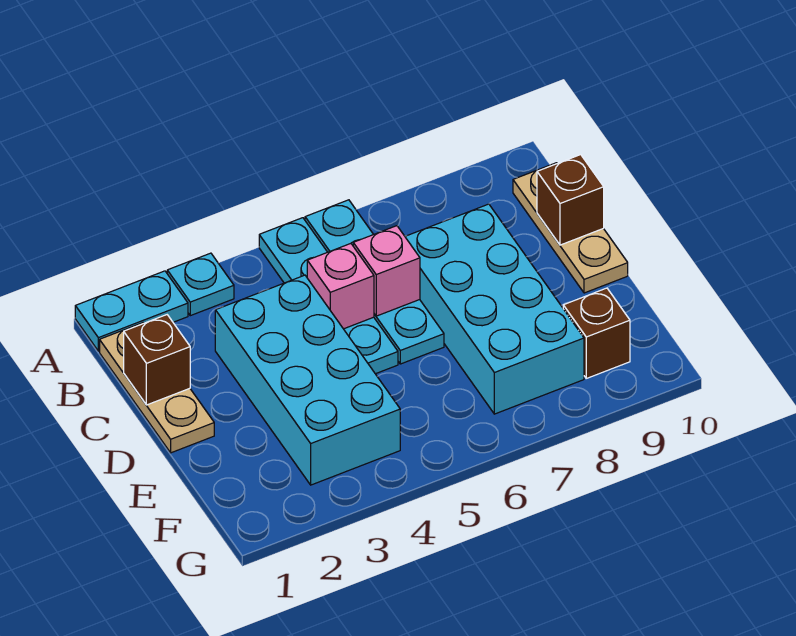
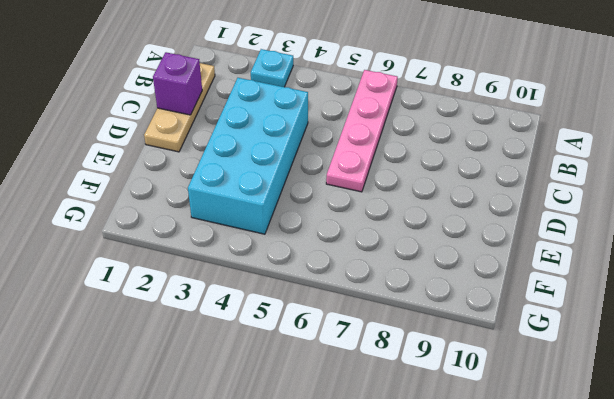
pink plate A6:D6 level 1 -> cyan plate A6:D6 level 1
purple brick C1 level 2 -> brown brick C1 level 2
none -> cyan plate A1:A2 level 1
none -> cyan plate A5:D5 level 1
none -> tan plate B10:D10 level 1

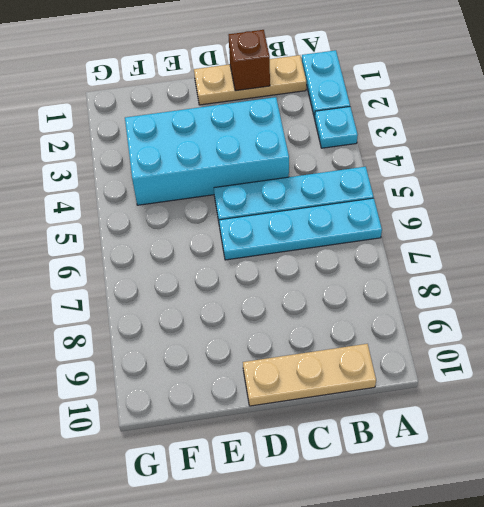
none -> cyan brick C7:F8 level 1
none -> brown brick F9 level 1
none -> pink brick C5 level 2

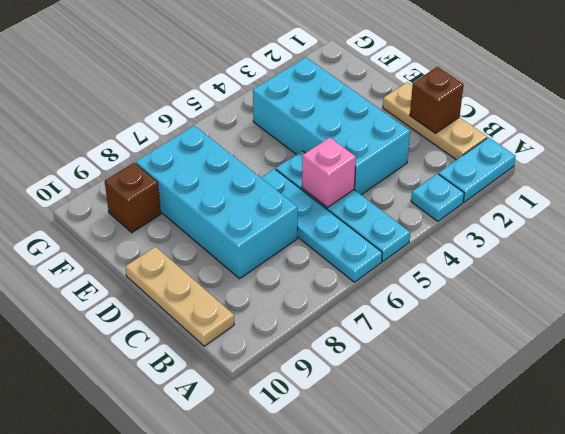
none -> pink brick C6 level 2
none -> brown brick C10 level 2

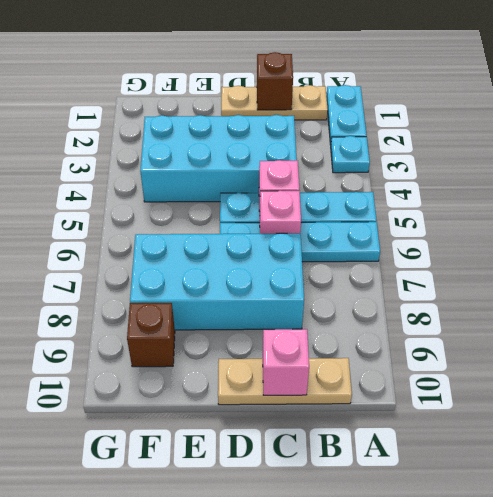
pink brick C10 level 2 -> brown brick C10 level 2

